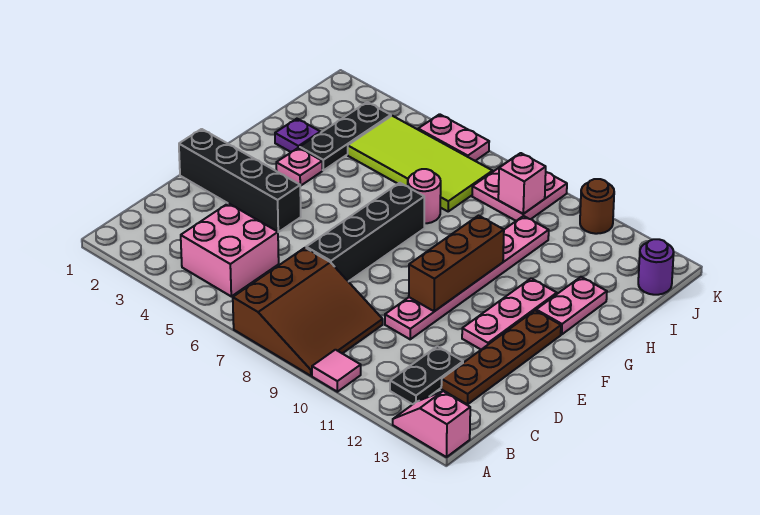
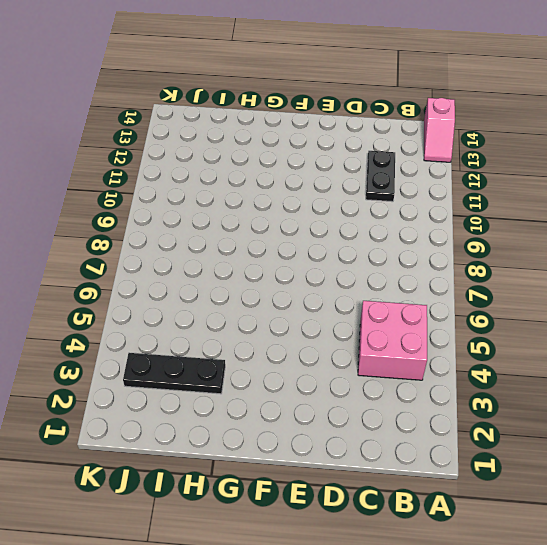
black plate C11:C12 level 1 -> black plate B12:C12 level 1
none -> brown slope A7:C9 level 1 top 7
none -> pink tile A10 level 1
none -> brown plate C13:F13 level 1

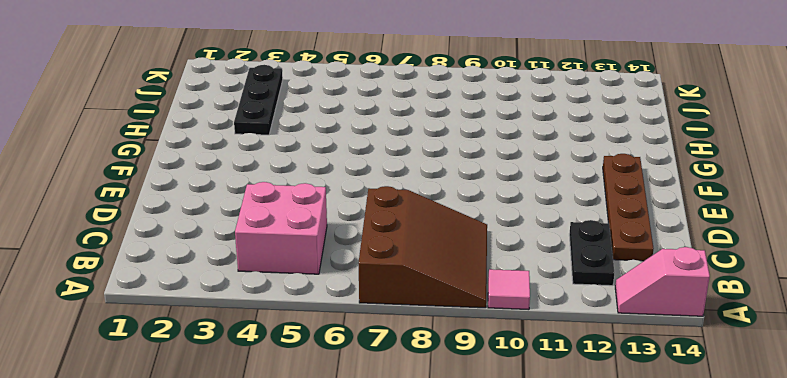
none -> black brick D7:G7 level 1
none -> pink plate D10:I10 level 1
none -> black brick E1:E4 level 1

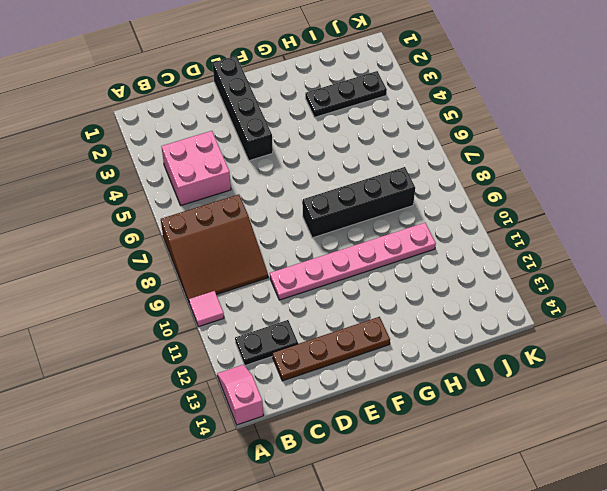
black brick F8:I8 level 1 -> black brick D7:G7 level 1
none -> pink plate E12:G12 level 1
none -> pink plate G3 level 1
none -> pink plate G13:H13 level 1

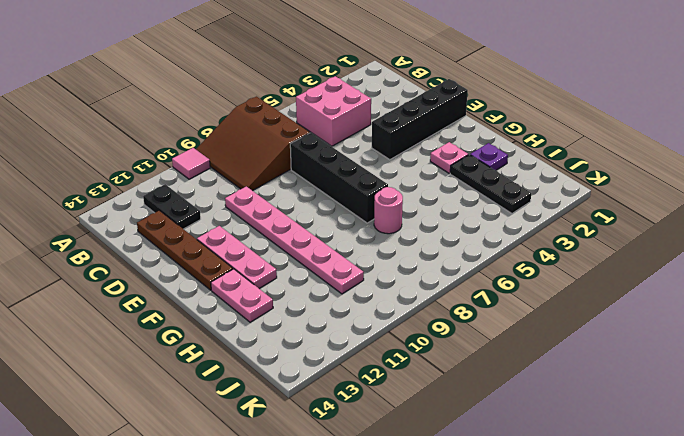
none -> pink slope A13:A14 level 1 top 14
none -> lime tile I4:J7 level 1
none -> pink plate J8:K9 level 1

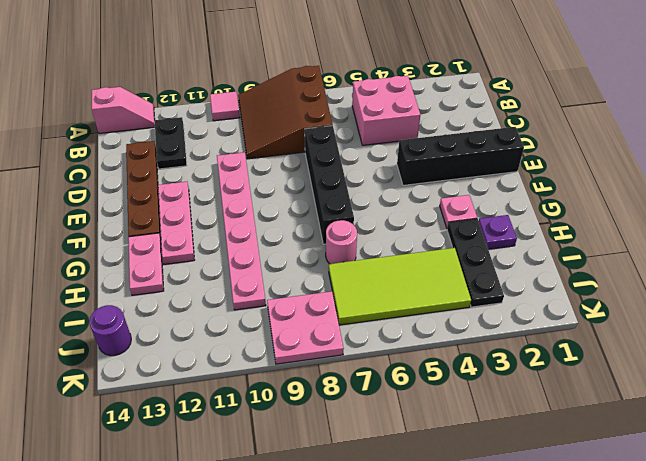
none -> pink plate K5:K6 level 1
none -> brown round brick K11 level 1
none -> brown brick E10:G10 level 2

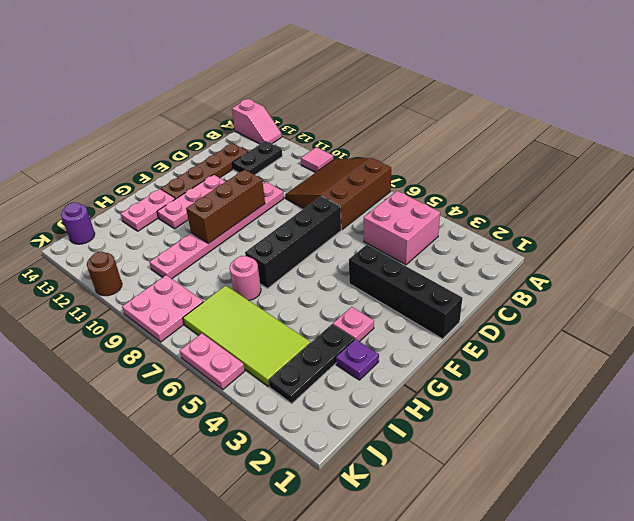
none -> pink brick J9 level 2

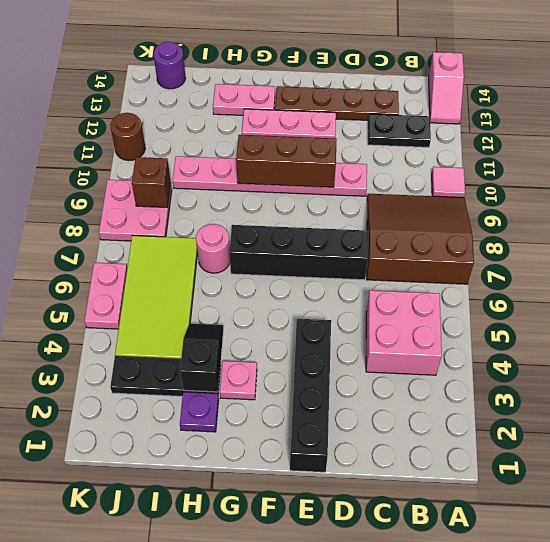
black slope H3:H4 level 2 top 3 -> none
brown brick J9 level 2 -> pink brick J9 level 2

